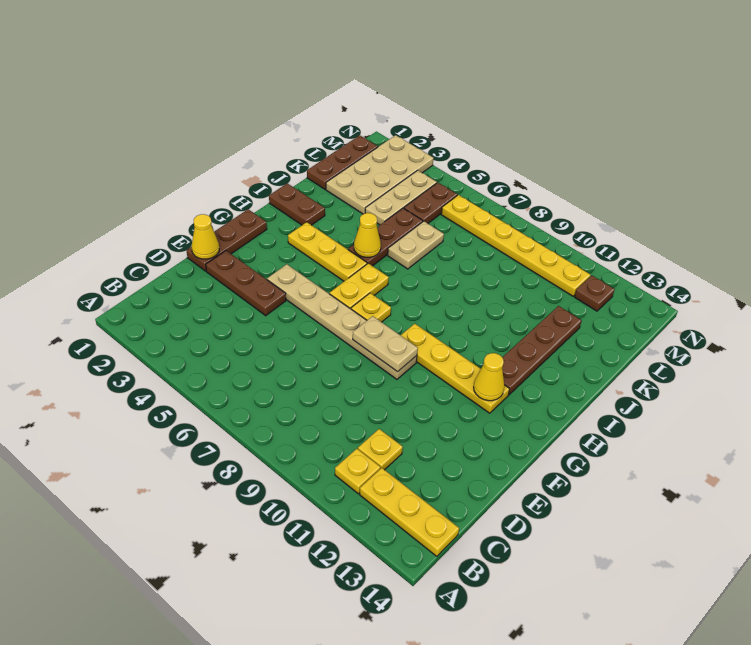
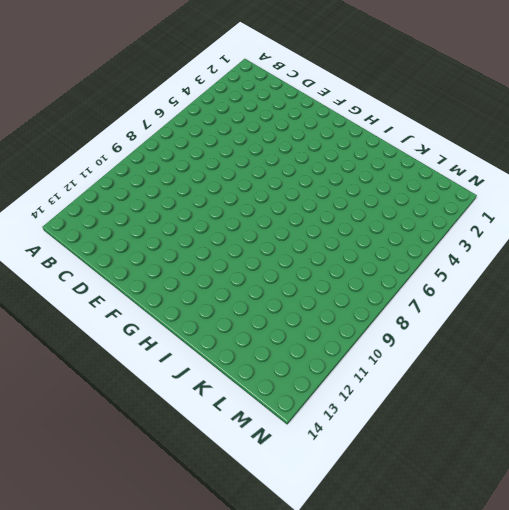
none -> yellow plate B11 level 1
none -> yellow plate B12:B14 level 1
none -> yellow plate C11 level 1

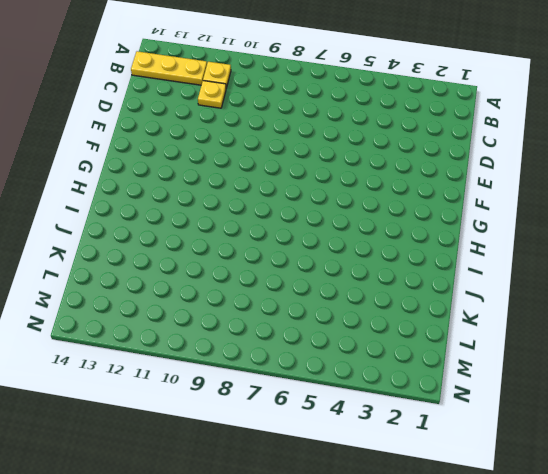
none -> brown plate E1:G1 level 1
none -> brown plate E2:E4 level 1
none -> tan plate F4:F9 level 1

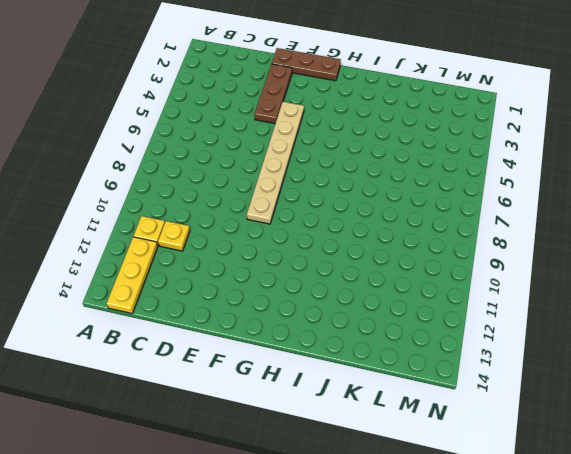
none -> yellow plate G6:H6 level 1
none -> yellow plate G7 level 1
none -> yellow plate G9:G12 level 1

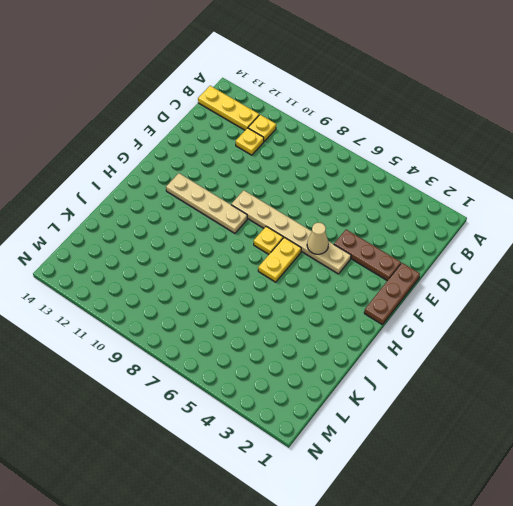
tan cone F5 level 2 -> none
tan plate G9:G12 level 1 -> yellow plate G9:G12 level 1
none -> yellow plate H3:H5 level 1
none -> brown plate H12:K12 level 1
none -> brown plate I1:I2 level 1

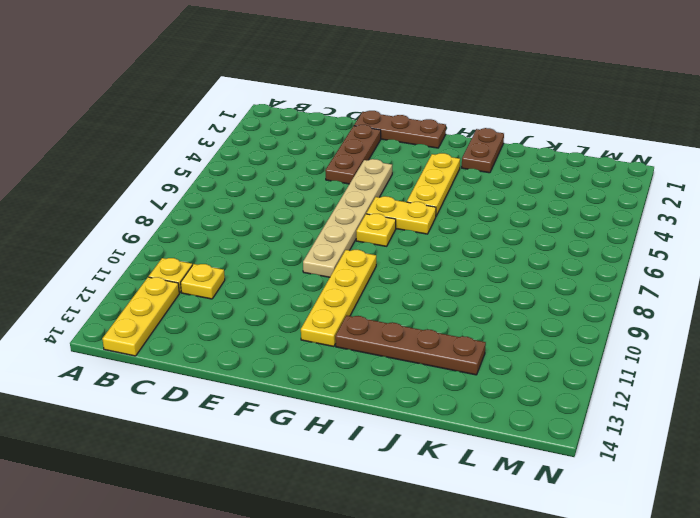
none -> brown plate I5:K5 level 1
none -> tan plate J6:K6 level 1
none -> brown plate K1:M1 level 1

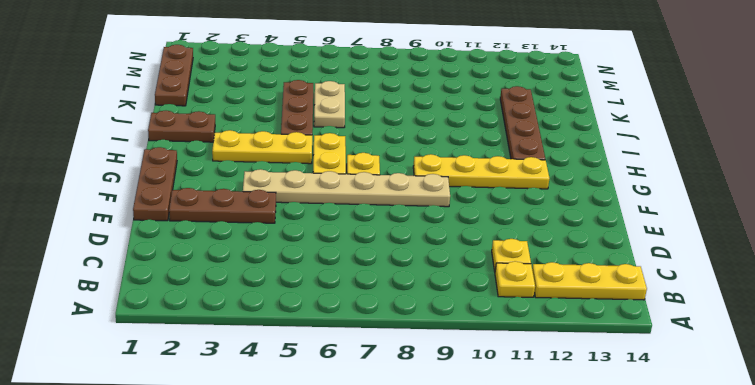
none -> tan plate K2:N3 level 1
none -> tan plate K4:M4 level 1
none -> brown plate L5:M5 level 1

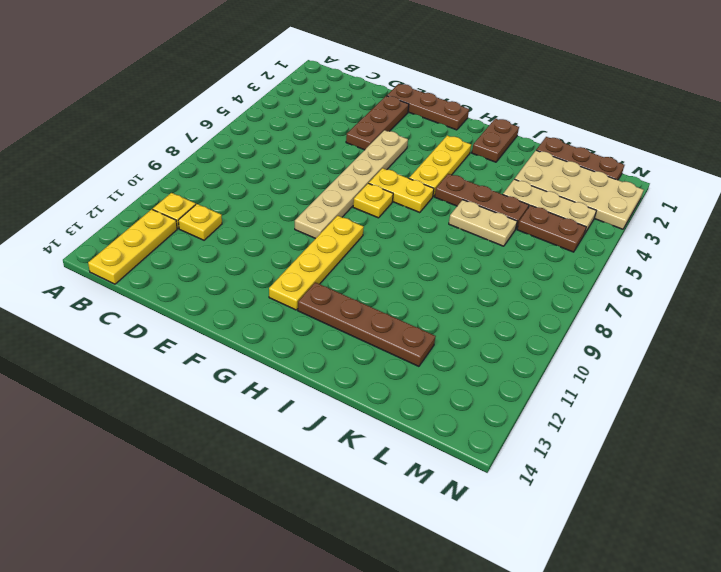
none -> yellow plate M6:M11 level 1
none -> brown plate M12 level 1
none -> yellow cone E1 level 2

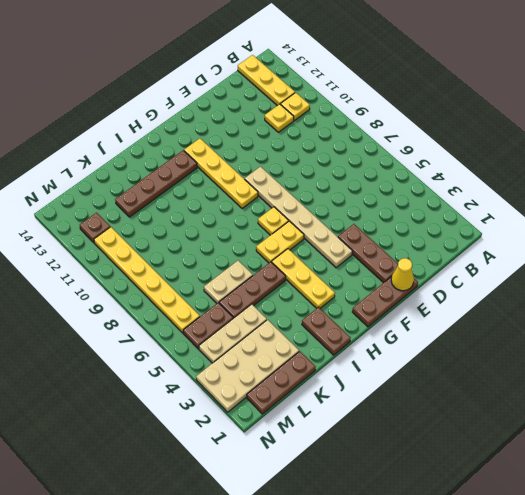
none -> tan plate F8:F9 level 2
none -> yellow cone G12 level 2
none -> yellow cone I5 level 2

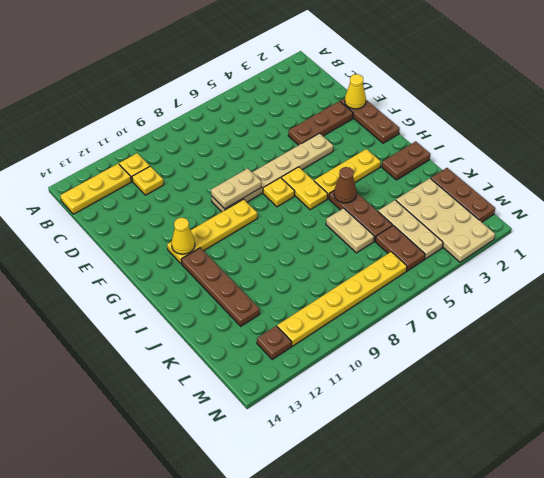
brown cone I5 level 2 -> yellow cone I5 level 2

